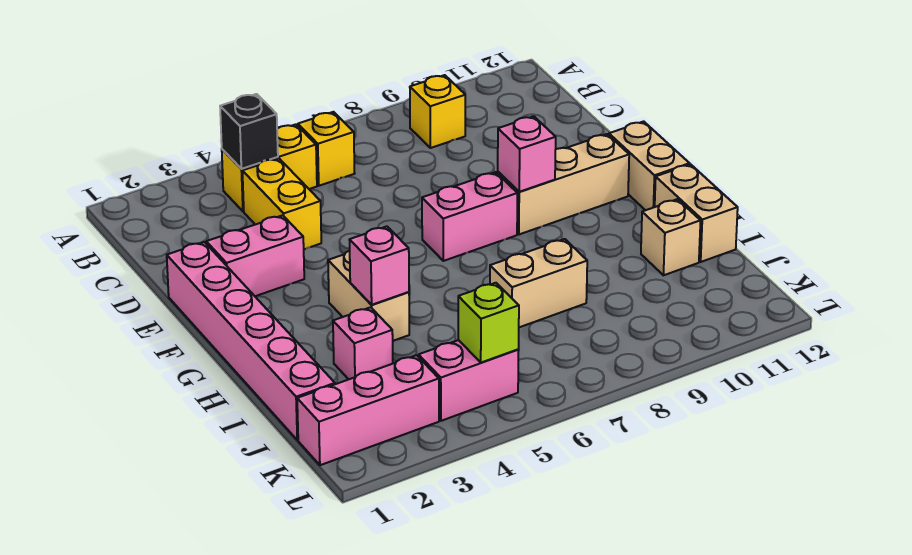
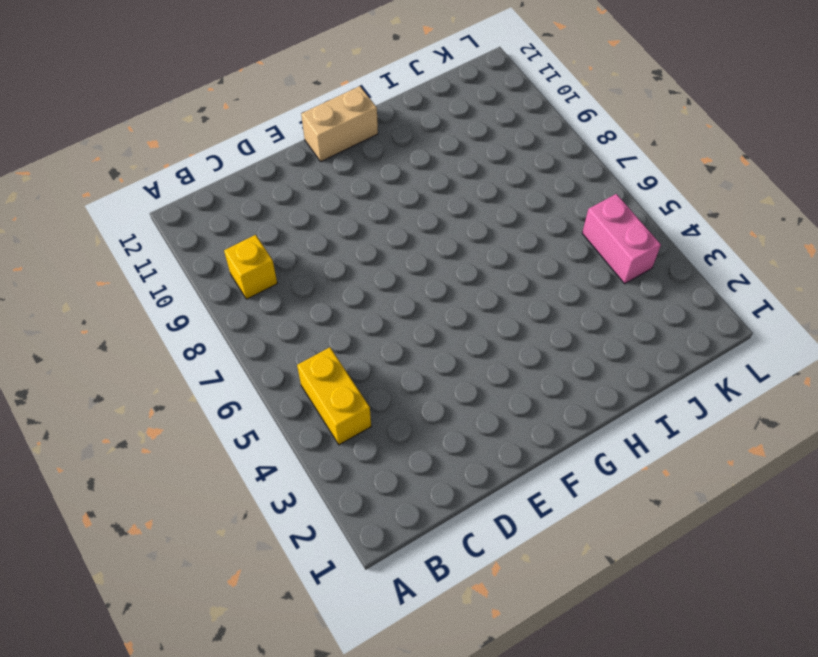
none -> yellow brick B6 level 1
none -> yellow brick C4:D4 level 1
none -> pink brick E1:J1 level 1

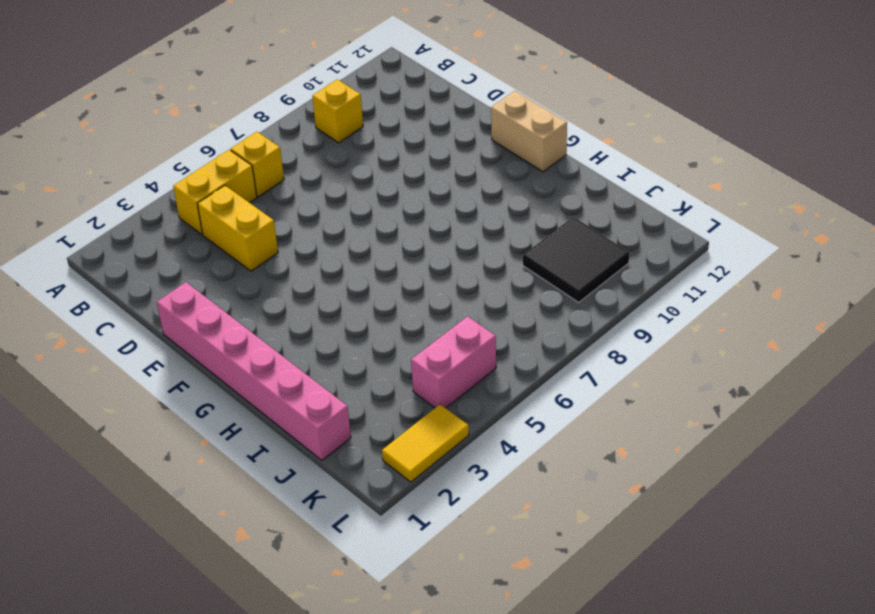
black tile J9:K10 level 1 -> none
yellow tile L2:L3 level 1 -> none
none -> pink brick E2:E3 level 1
none -> pink brick F7:F8 level 1
none -> tan brick F9:F11 level 1

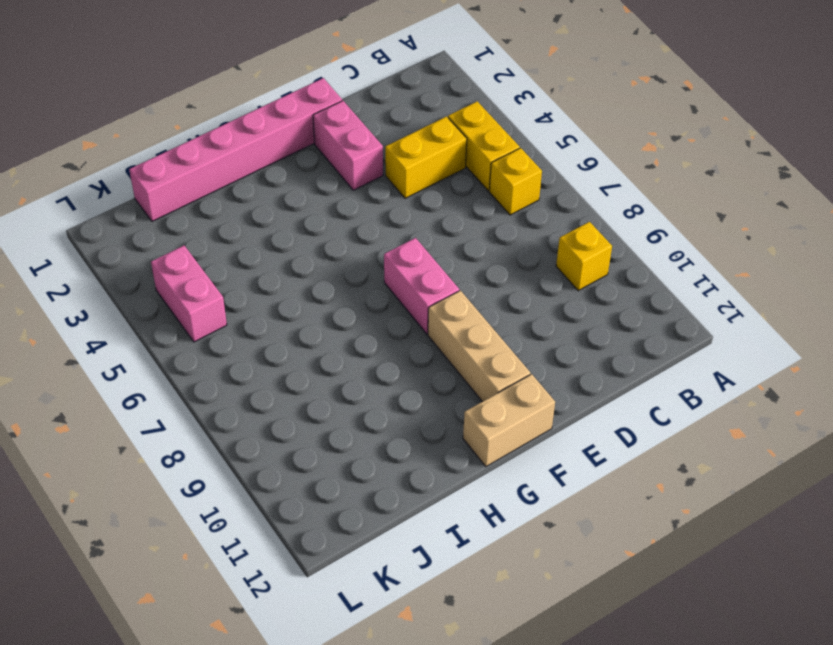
none -> tan brick G4:H4 level 1
none -> tan brick H12:I12 level 1
none -> pink brick I3 level 1

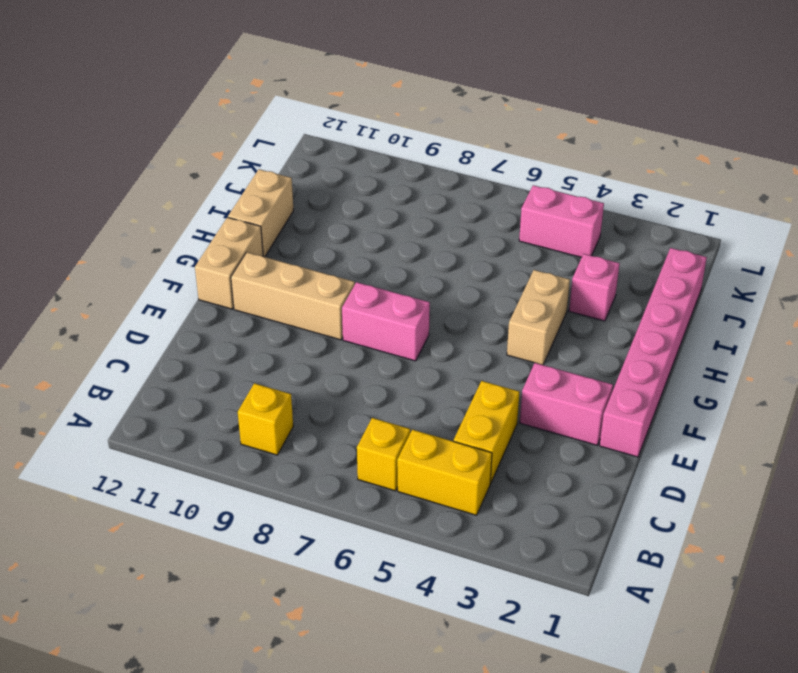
none -> tan brick I7:I8 level 1
none -> tan brick I11 level 1
none -> pink brick K1:K3 level 1

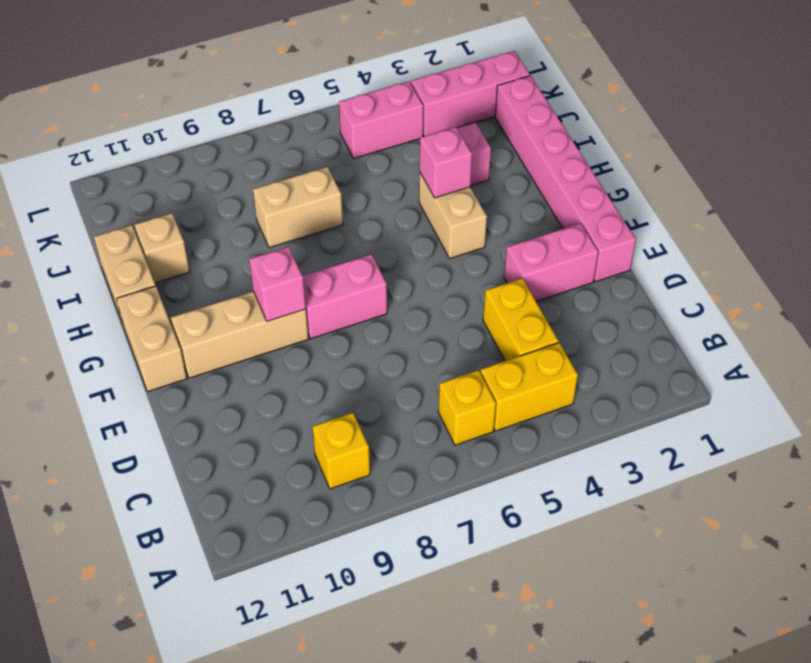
none -> black brick B4 level 2
none -> lime brick K5 level 2

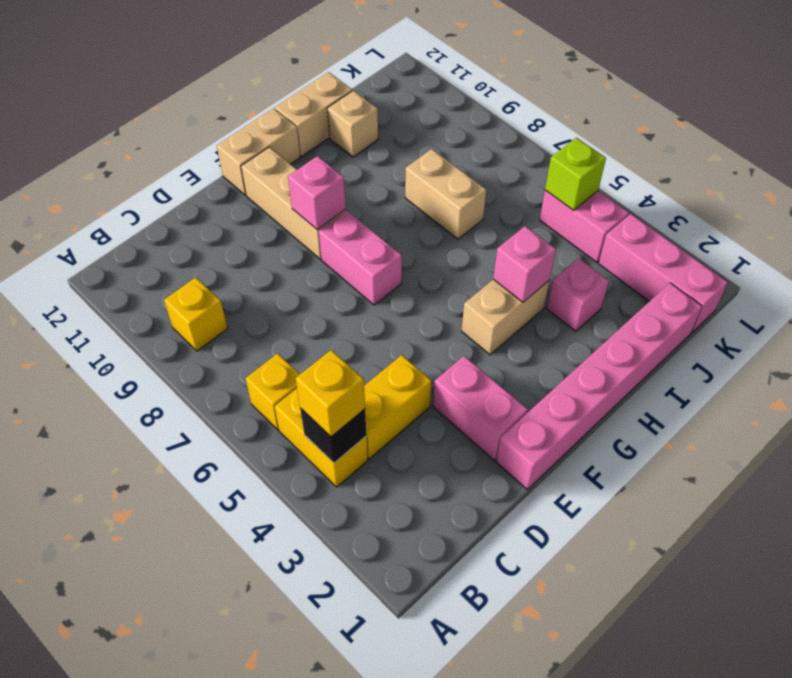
yellow brick B4 level 3 -> none

